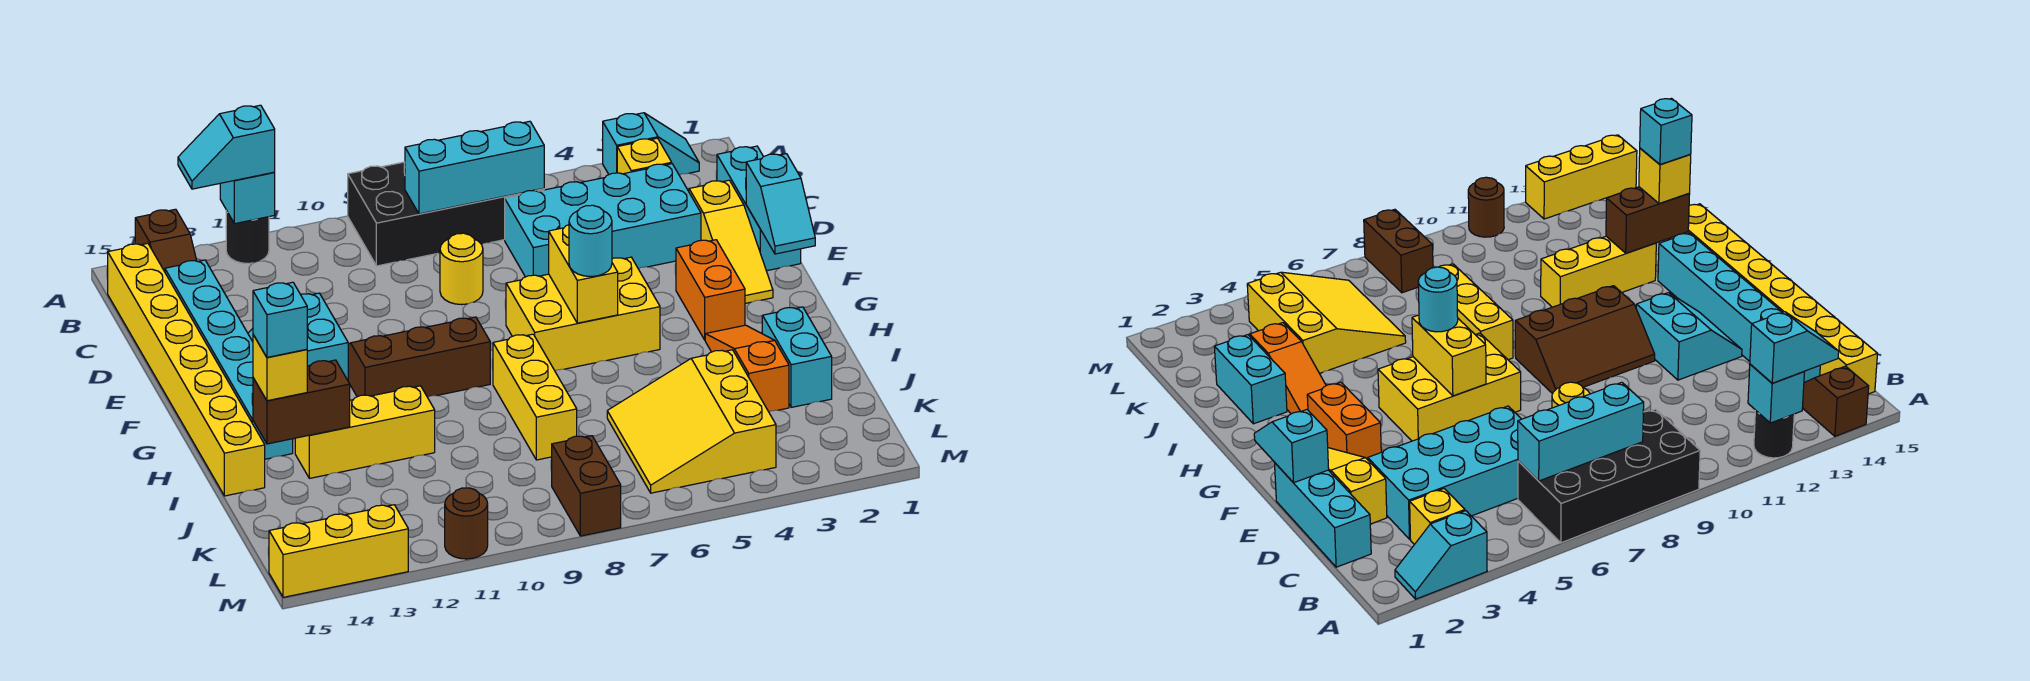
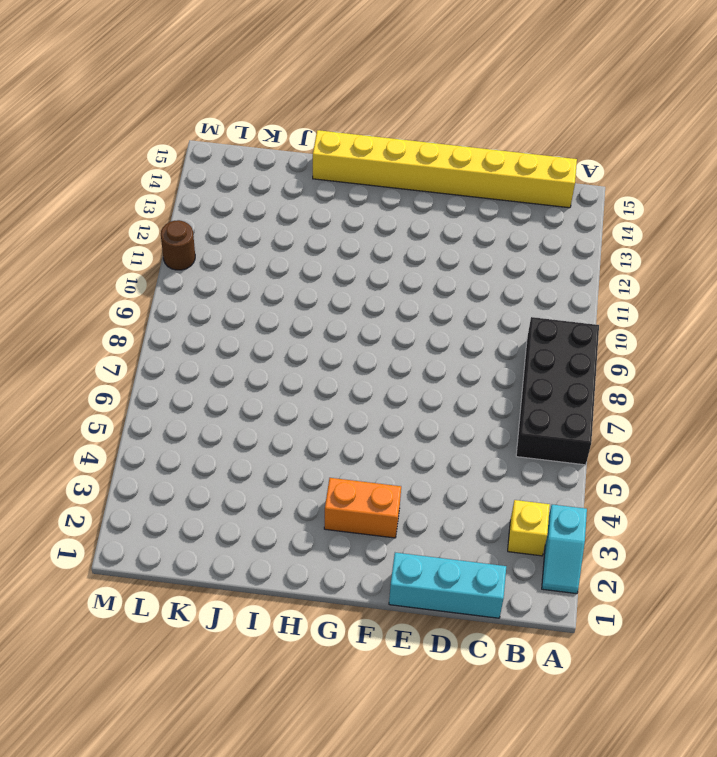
none -> black round brick A12 level 1
none -> brown slope A14:B14 level 1 top A
none -> cyan brick C3:D6 level 1
none -> cyan brick C14:H14 level 1

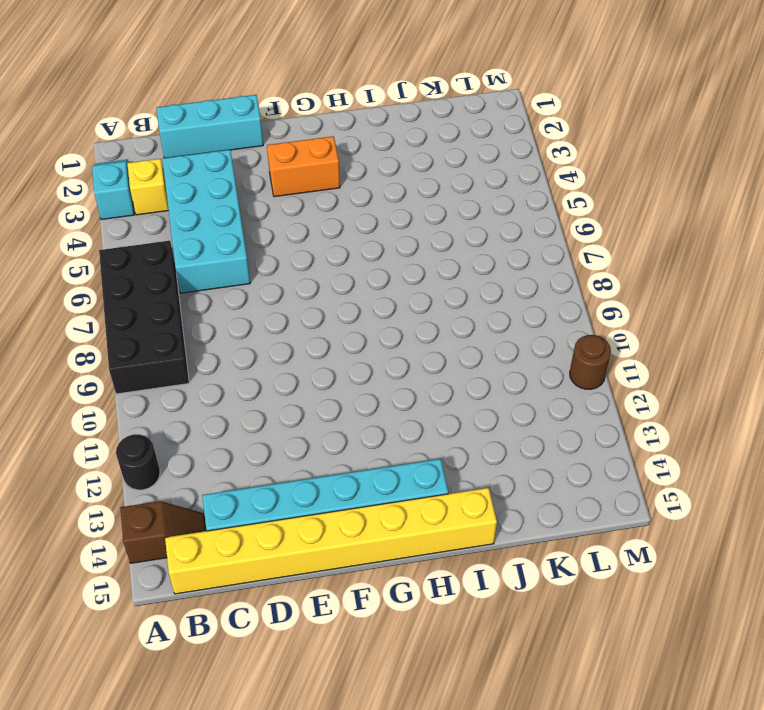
none -> yellow slope D2:F2 level 1 top D
none -> yellow round brick D8 level 1
none -> cyan slope E12:F13 level 1 top 12
none -> yellow brick F5:G7 level 1

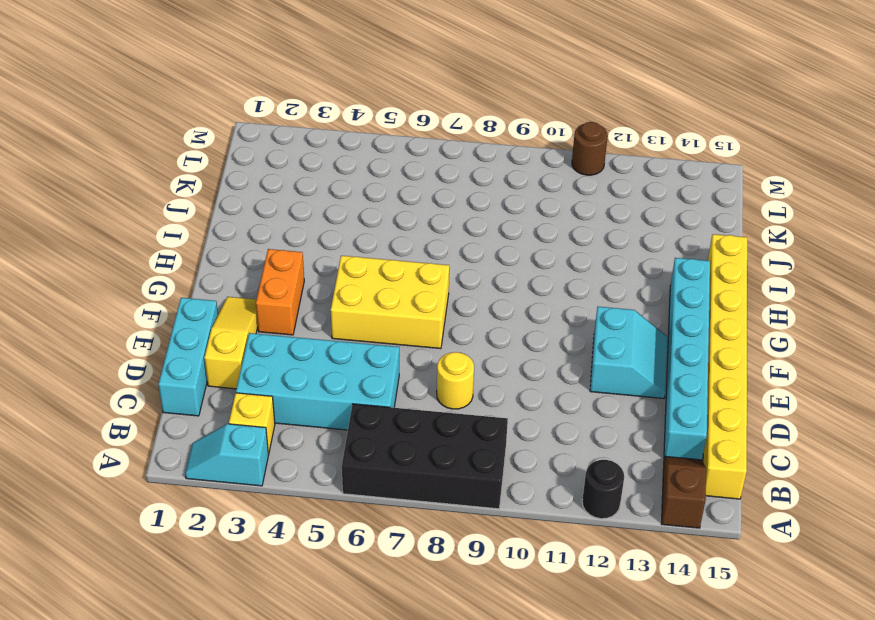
none -> brown slope F9:G11 level 1 top G
none -> orange slope H3:J3 level 1 top J
none -> yellow brick H8:J8 level 1
none -> cyan brick I2:J2 level 1

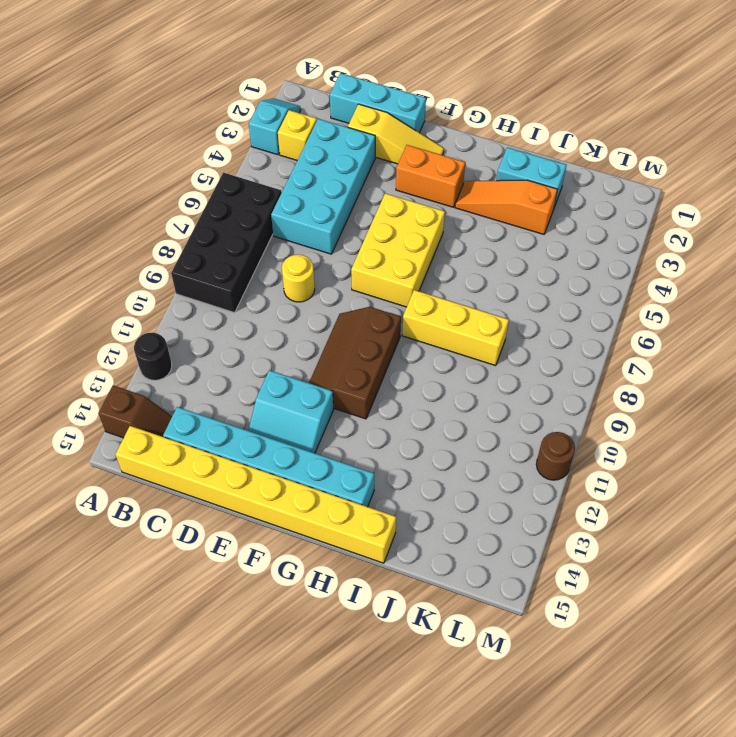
none -> yellow brick I11:I13 level 1
none -> yellow slope J4:L6 level 1 top 4
none -> brown brick L8:M8 level 1
none -> yellow brick M13:M15 level 1

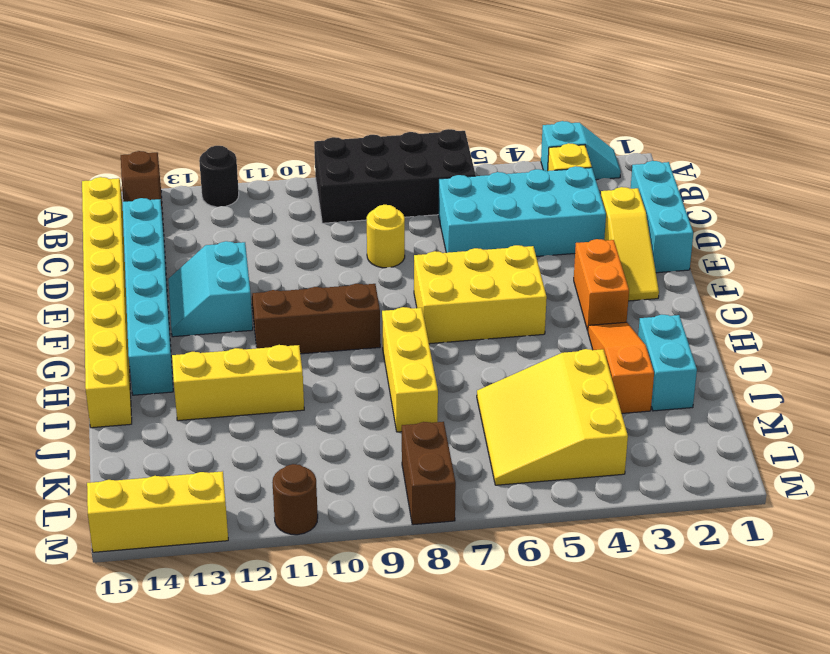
none -> cyan brick A12 level 2
none -> cyan brick B6:B8 level 2
none -> cyan slope E1:F1 level 2 top E
none -> yellow brick F6:G6 level 2

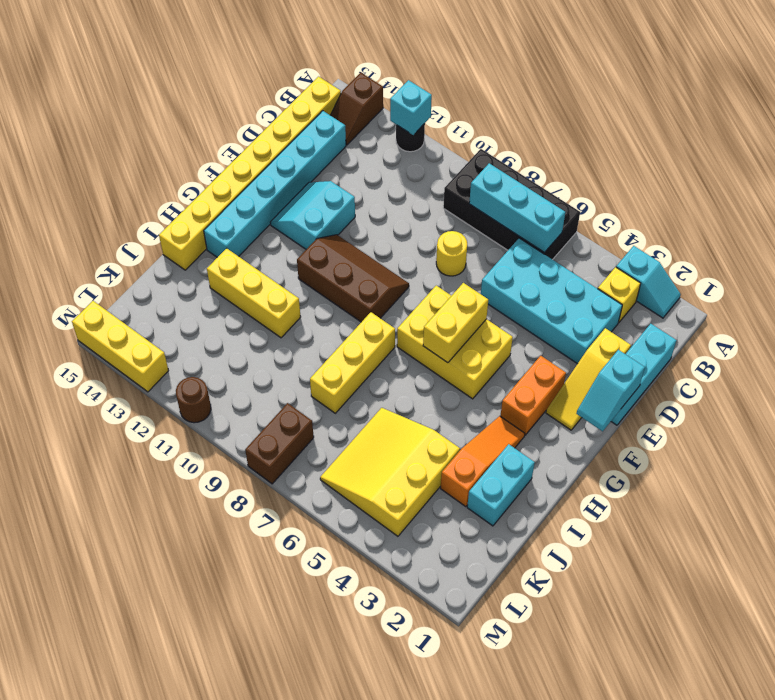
none -> brown brick I13:I14 level 2
none -> cyan slope A12:A13 level 3 top 12
none -> cyan round brick G6 level 3
none -> yellow brick I14 level 3

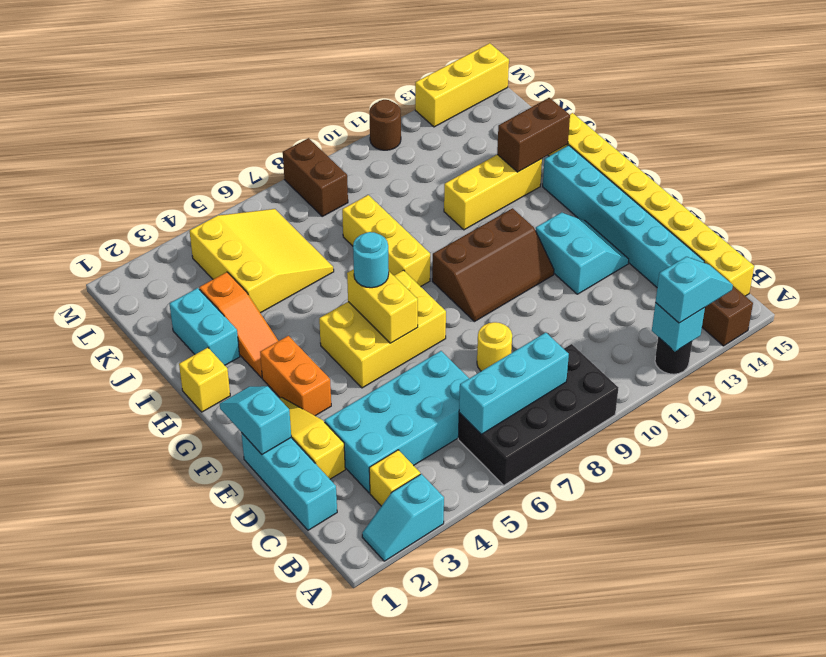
yellow brick H1 level 1 -> yellow brick I14 level 3
none -> cyan brick I14 level 4

